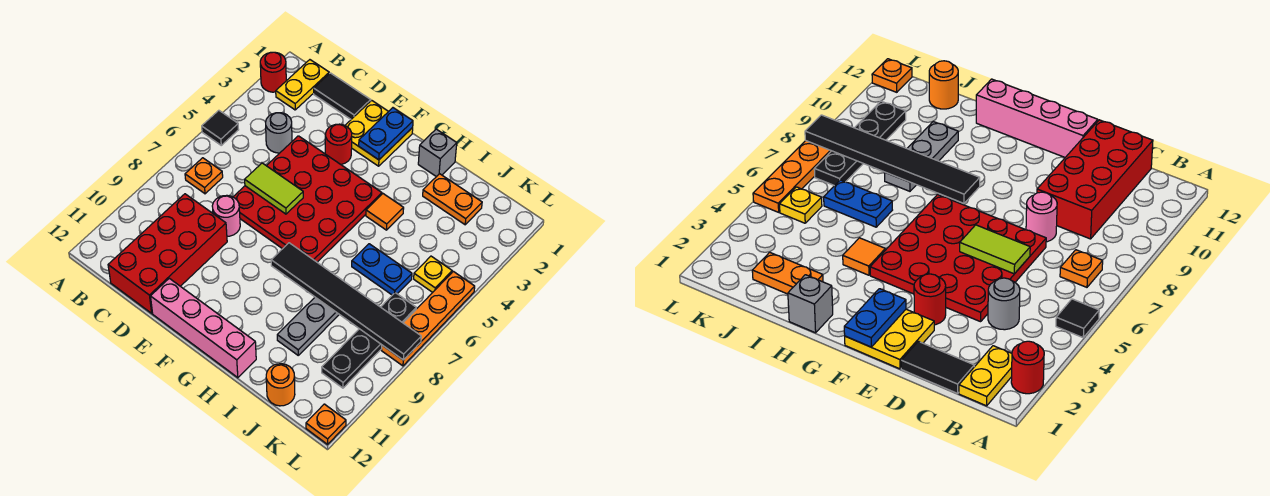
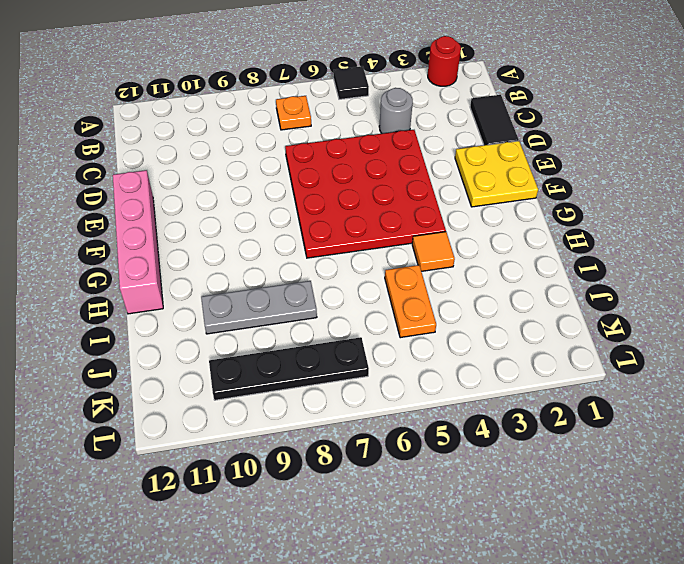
orange plate I5:J5 level 1 -> orange plate I2:J2 level 1
none -> yellow plate B1:B2 level 1
none -> red brick C9:D12 level 1
none -> pink round brick D8 level 1

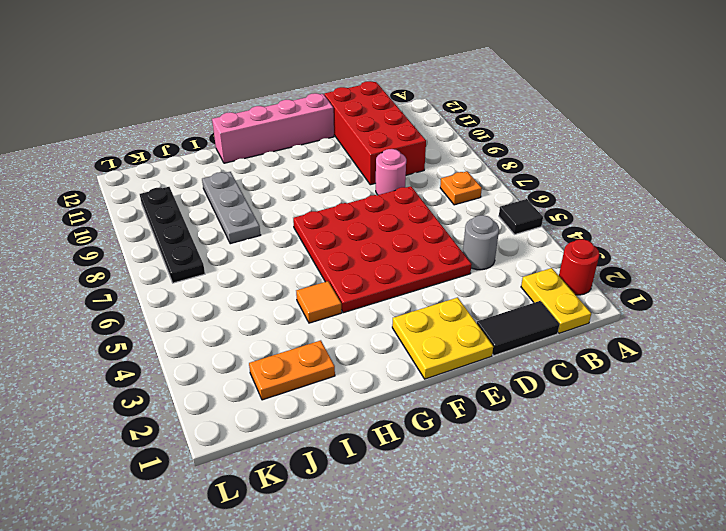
none -> red round brick E3 level 1
none -> grey brick H1 level 1
none -> blue plate I6:J6 level 1

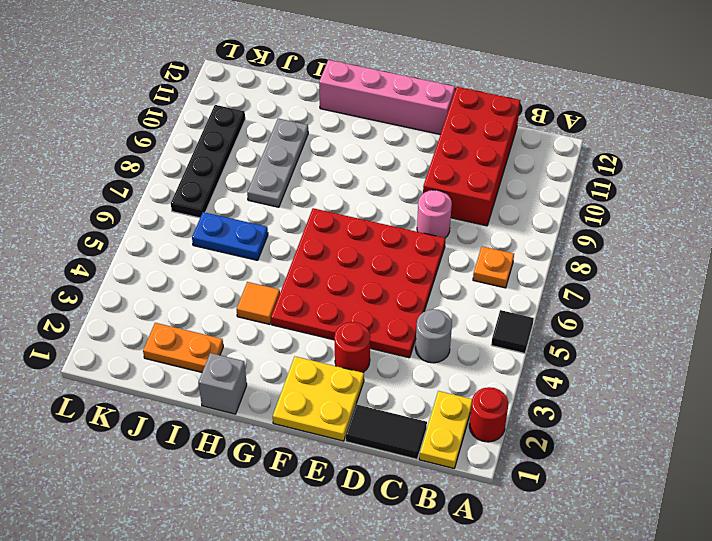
none -> orange round brick J12 level 1
none -> yellow plate K5 level 1
none -> orange plate L5:L8 level 1

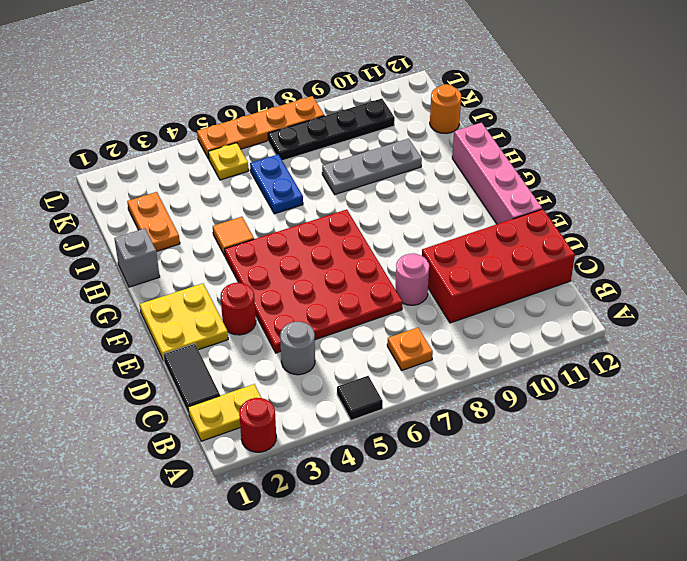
none -> orange plate L12 level 1
none -> lime tile D6:E6 level 2
none -> blue plate F1:F2 level 2

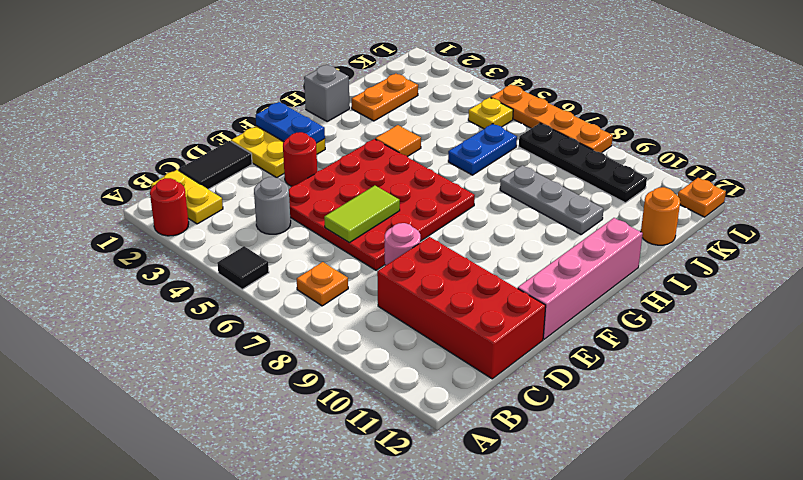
none -> black tile G8:L8 level 2

